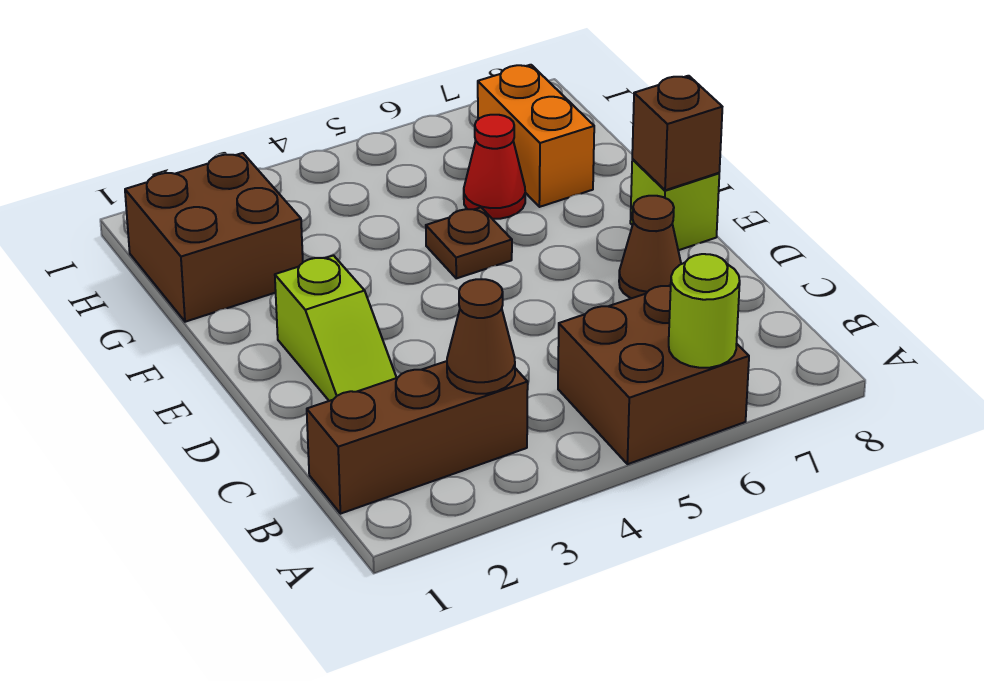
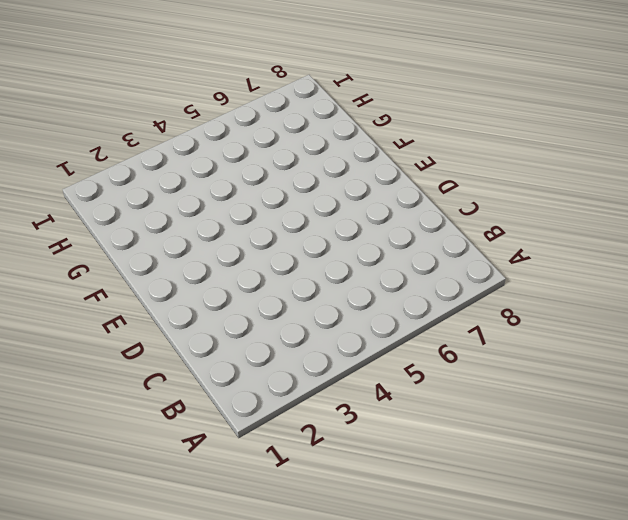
none -> brown brick A5:B6 level 1
none -> brown brick B1:B3 level 1
none -> lime slope D2:E2 level 1 top E

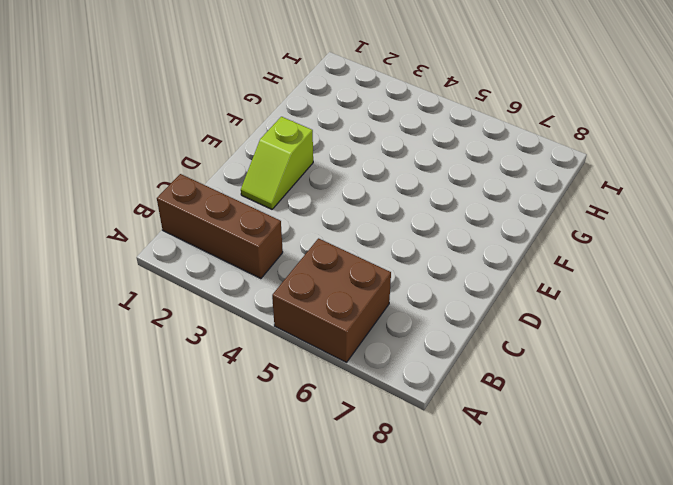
none -> brown cone D7 level 1
none -> lime brick E8 level 1
none -> brown plate F5 level 1

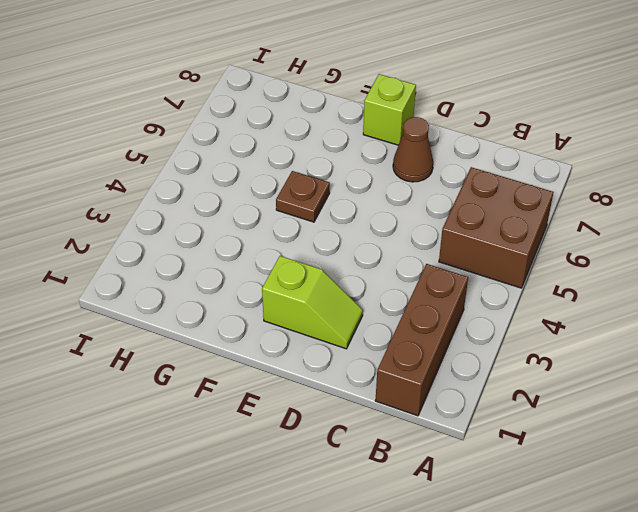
none -> brown brick G1:H2 level 1
none -> red cone G6 level 1
none -> orange brick G7:H7 level 1

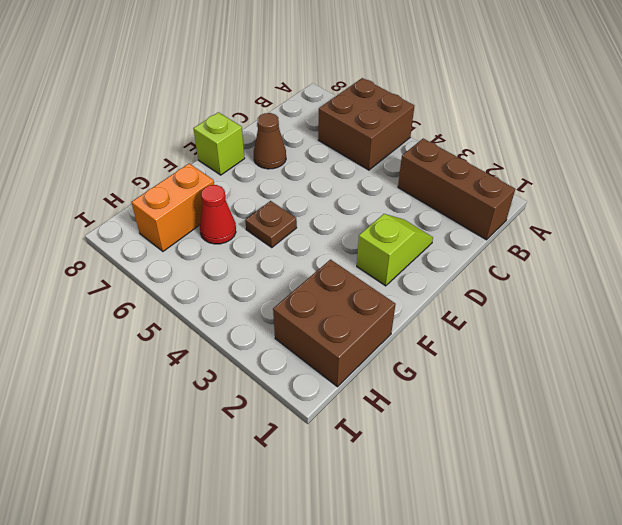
none -> lime round brick A6 level 2
none -> brown cone B3 level 2
none -> brown brick E8 level 2

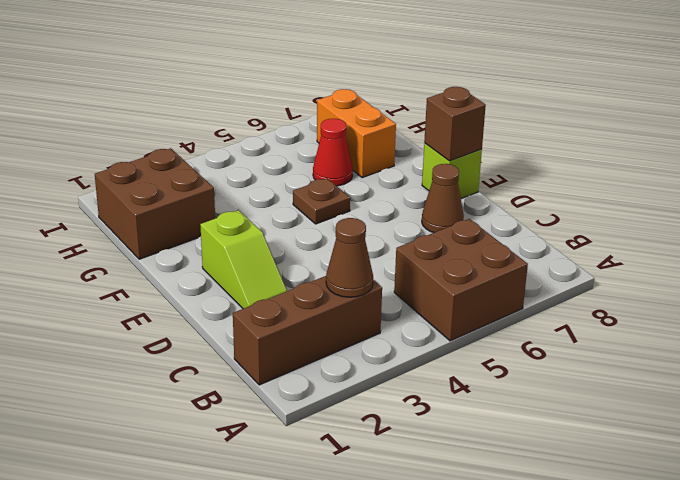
none -> lime round brick A6 level 2

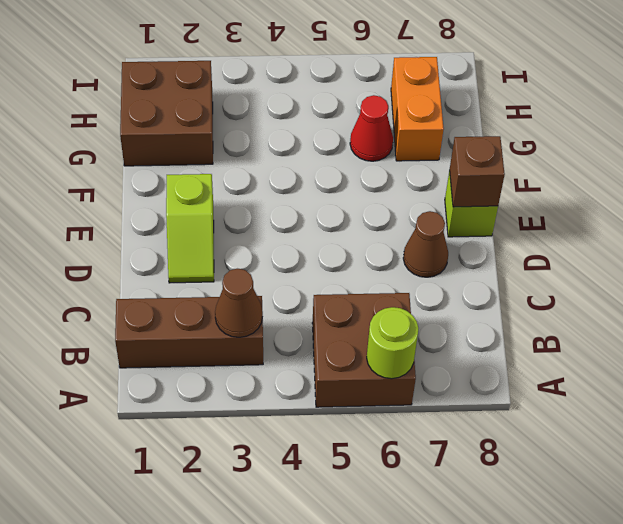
none -> brown plate F5 level 1

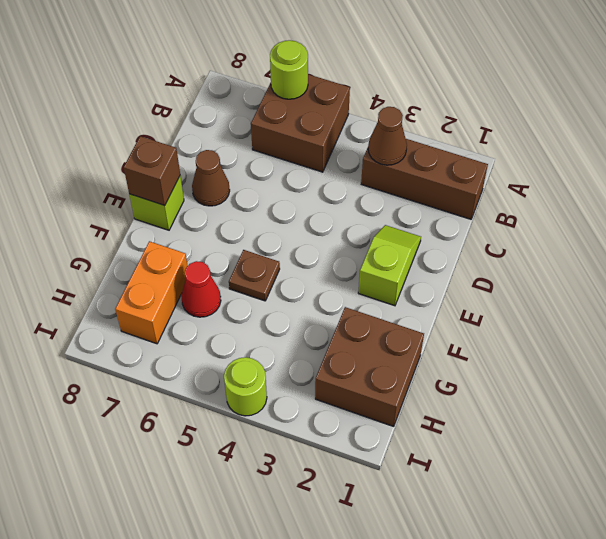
lime round brick I4 level 1 -> none

